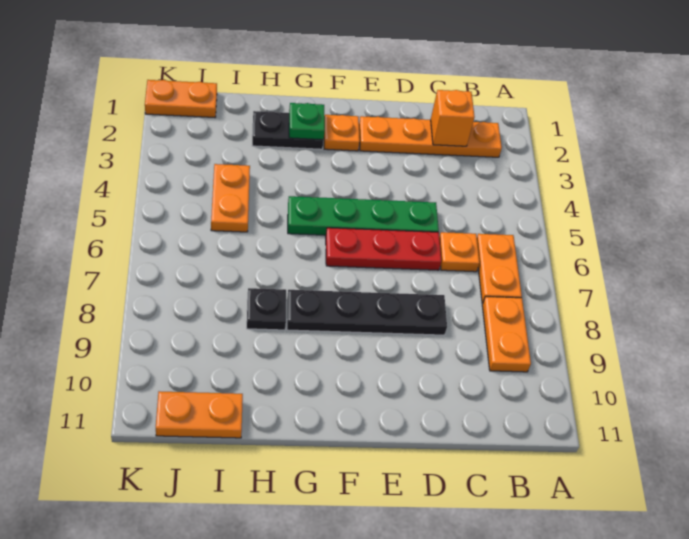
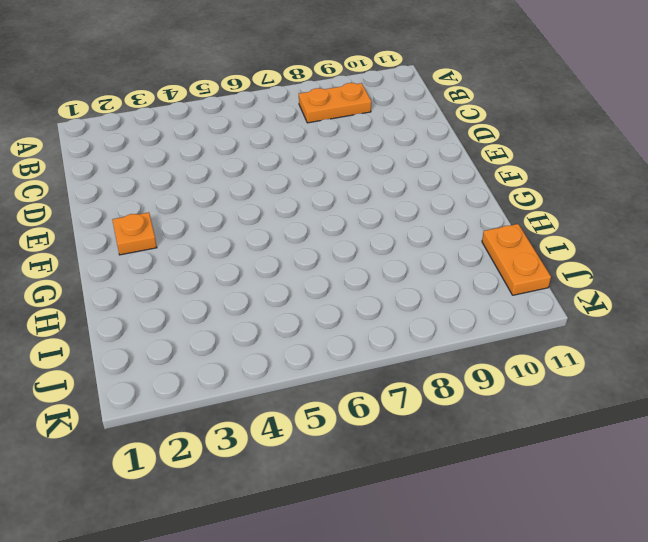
none -> orange plate B2:E2 level 1
none -> orange plate B6:B7 level 1
none -> orange plate C6 level 1

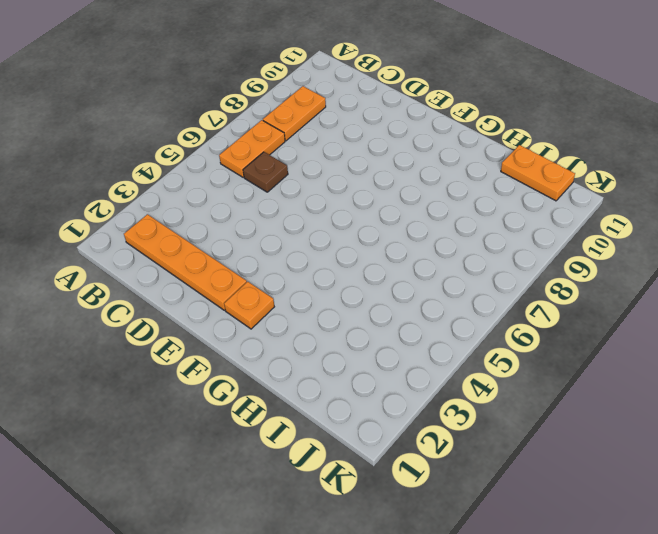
brown plate C6 level 1 -> orange plate C6 level 1
none -> green plate D5:G5 level 1
none -> red plate D6:F6 level 1
none -> black plate D8:G8 level 1

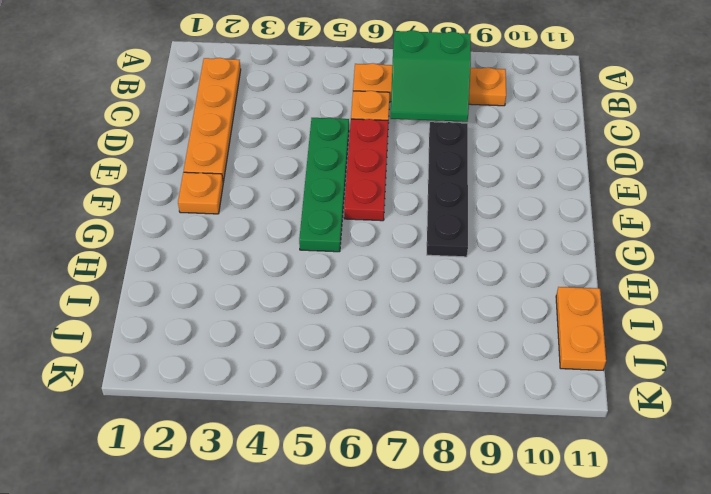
green slope B7:C8 level 2 top B -> none
none -> black plate G2:H2 level 1
none -> black plate H8 level 1
none -> orange plate I4:I5 level 1

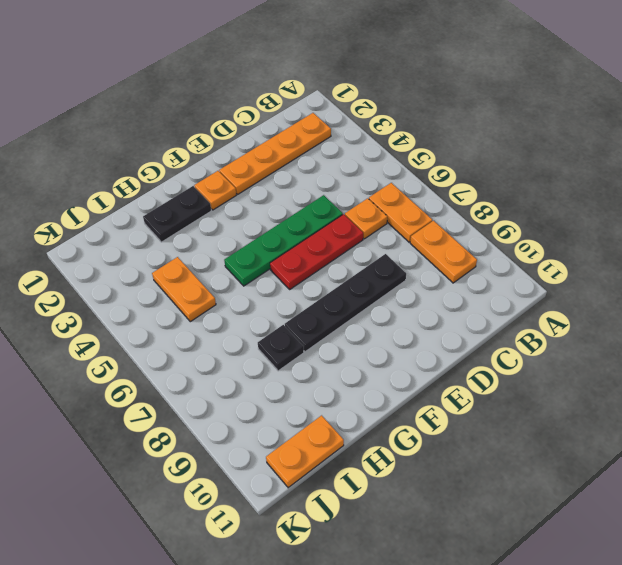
none -> orange plate J1:K1 level 1
none -> orange brick C2 level 2
none -> green plate G2 level 2

